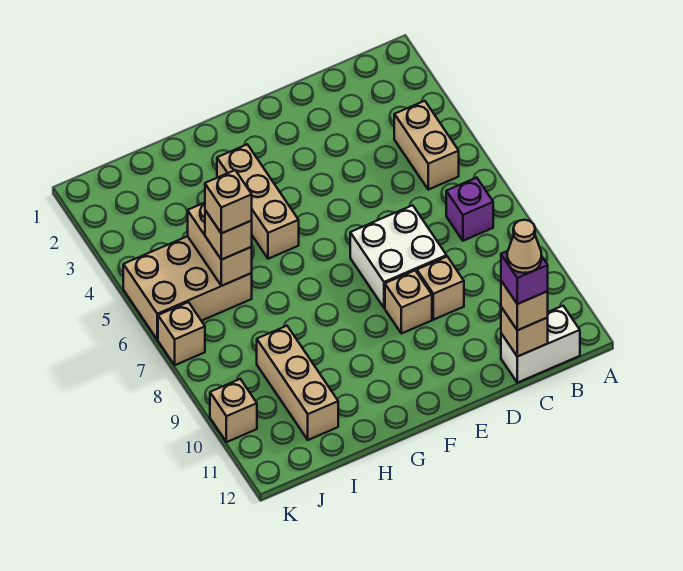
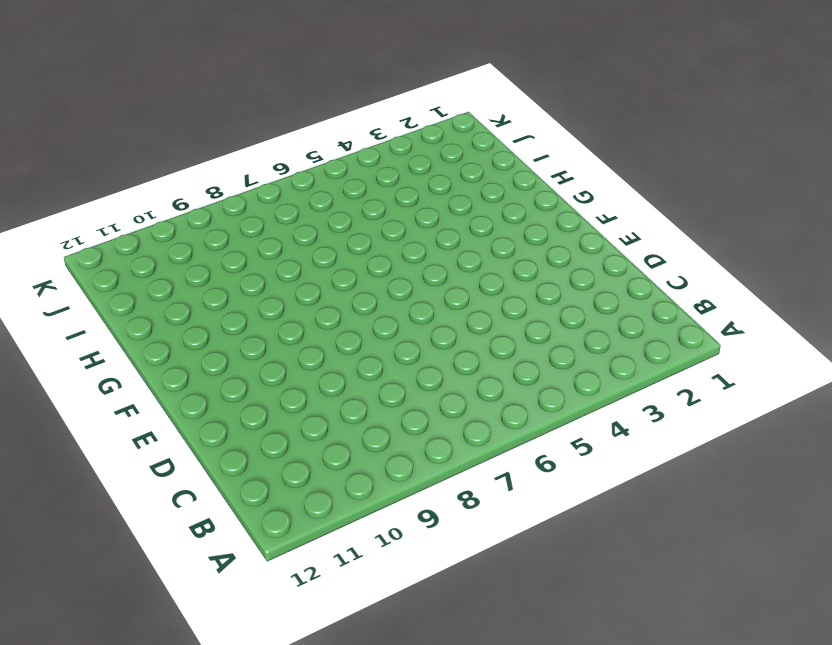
none -> tan brick B4:B5 level 1
none -> purple brick B7 level 1
none -> white brick B12:C12 level 1

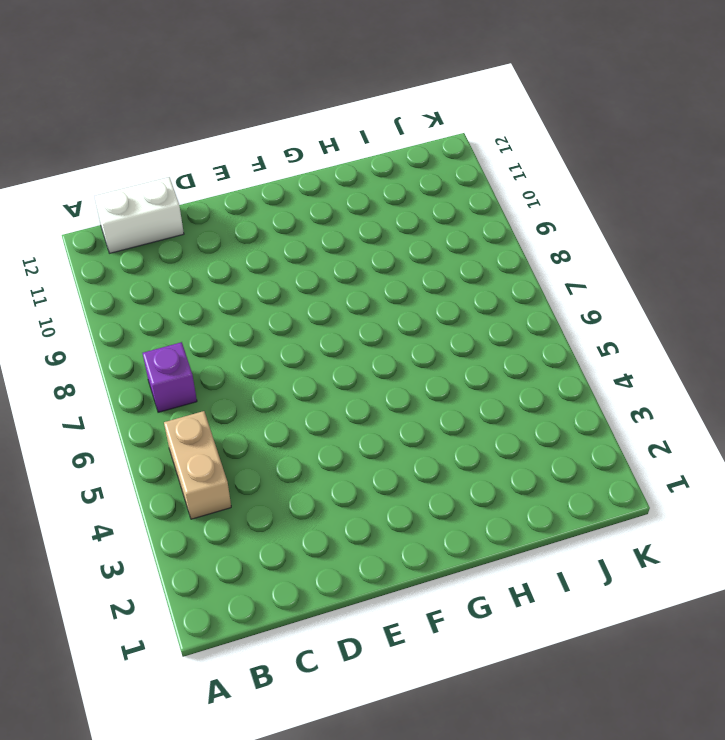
none -> white brick D7:E8 level 1
none -> tan brick D9 level 1
none -> tan brick E9 level 1

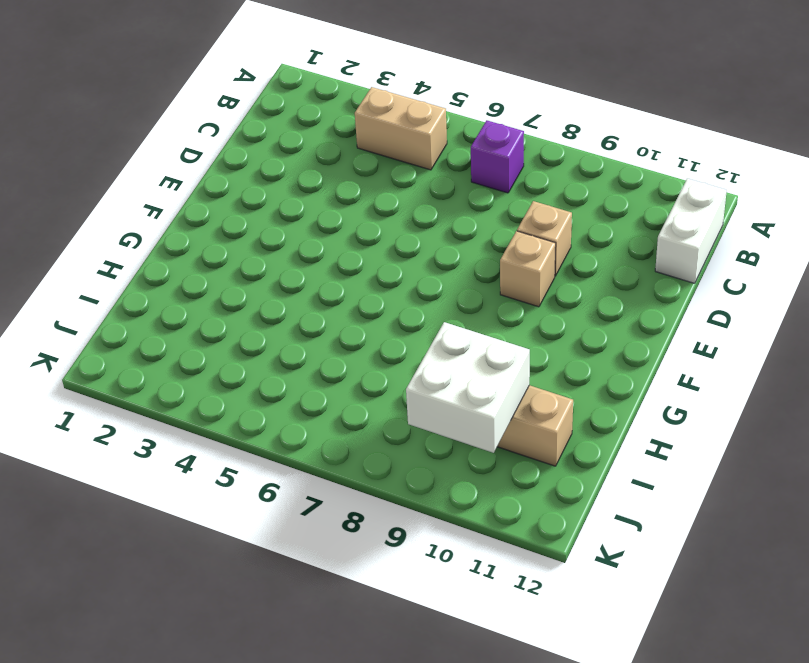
white brick I9:J10 level 2 -> white brick D7:E8 level 1
none -> tan brick G3:G5 level 1
none -> tan brick I5:K6 level 1
none -> tan brick K7 level 1

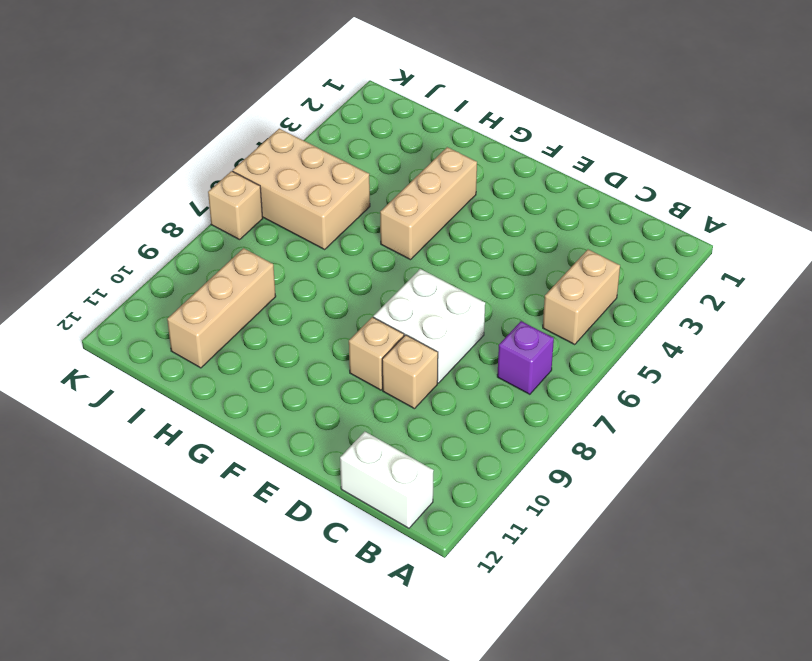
none -> tan brick K10 level 1
none -> tan brick C12 level 2
none -> tan brick I5:I6 level 2

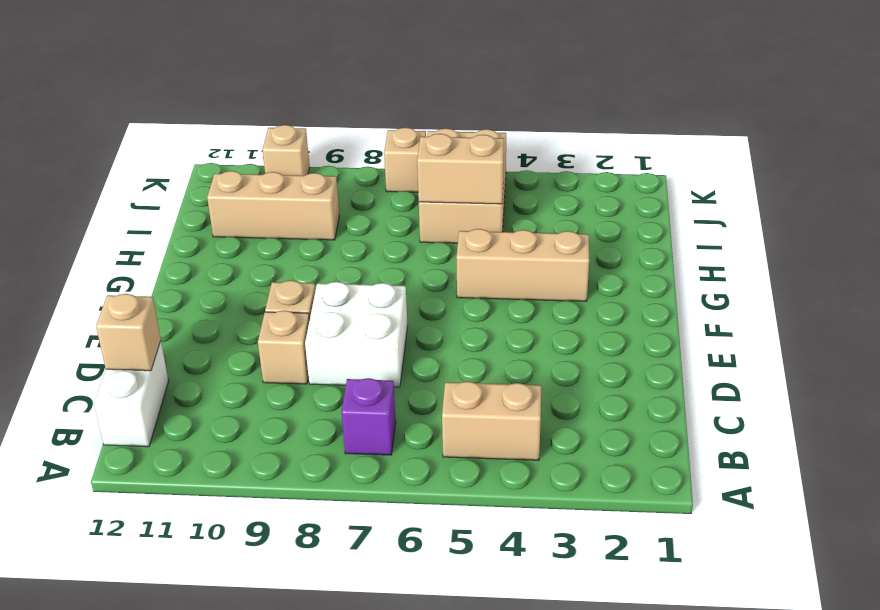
none -> tan brick C12 level 3
none -> tan brick I6 level 3
none -> purple brick C12 level 4

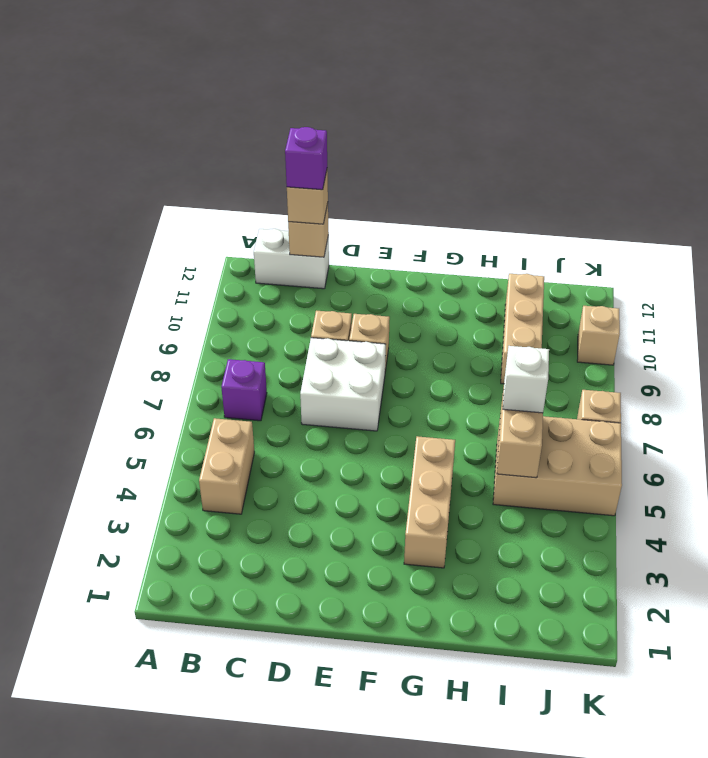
white brick I6 level 3 -> tan brick I6 level 3
none -> tan brick I6 level 4
none -> tan cone C12 level 5

